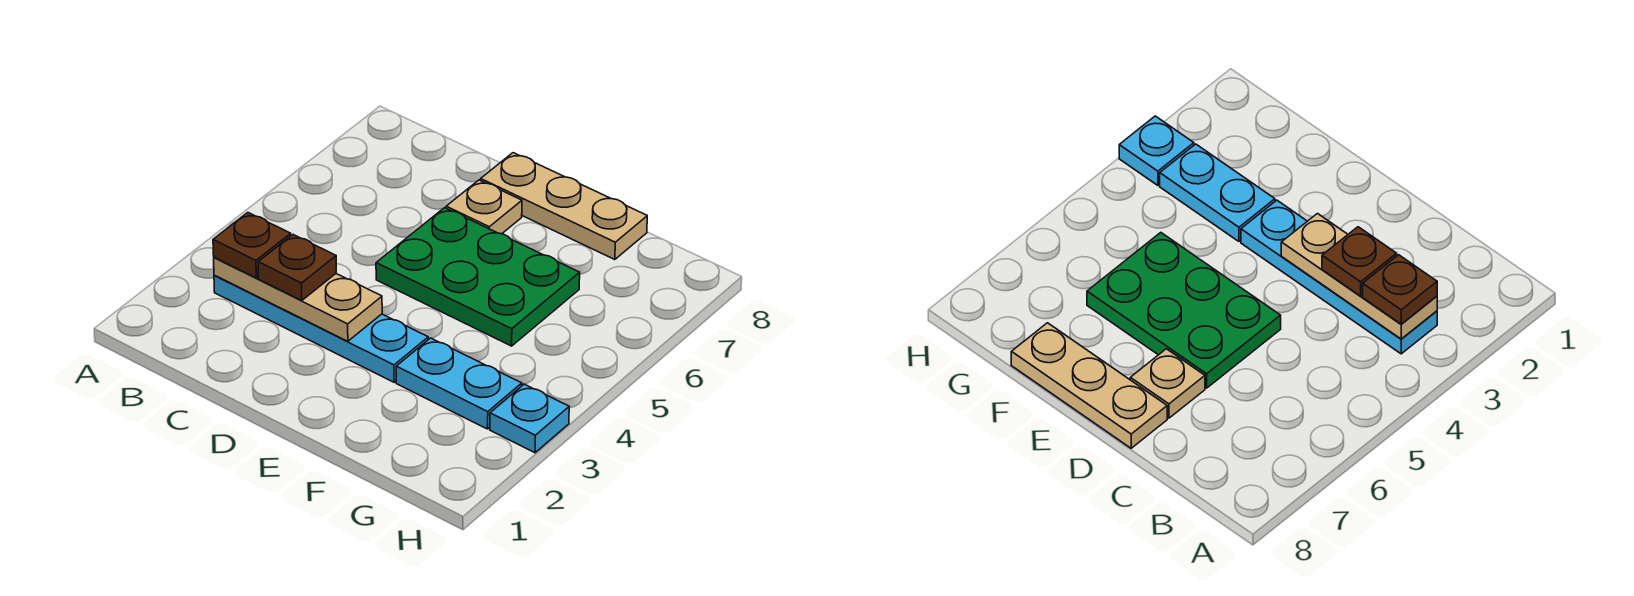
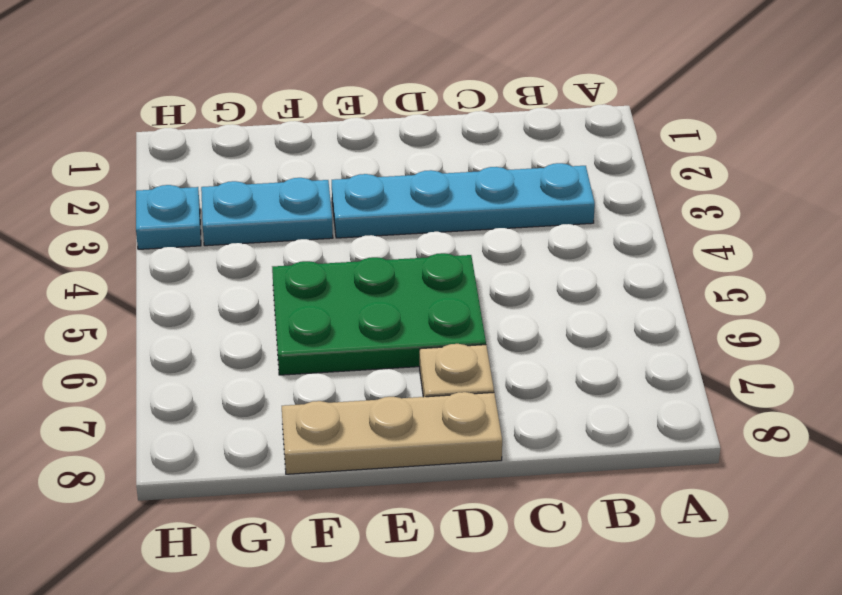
none -> tan plate B3:D3 level 2
none -> brown plate B3 level 3

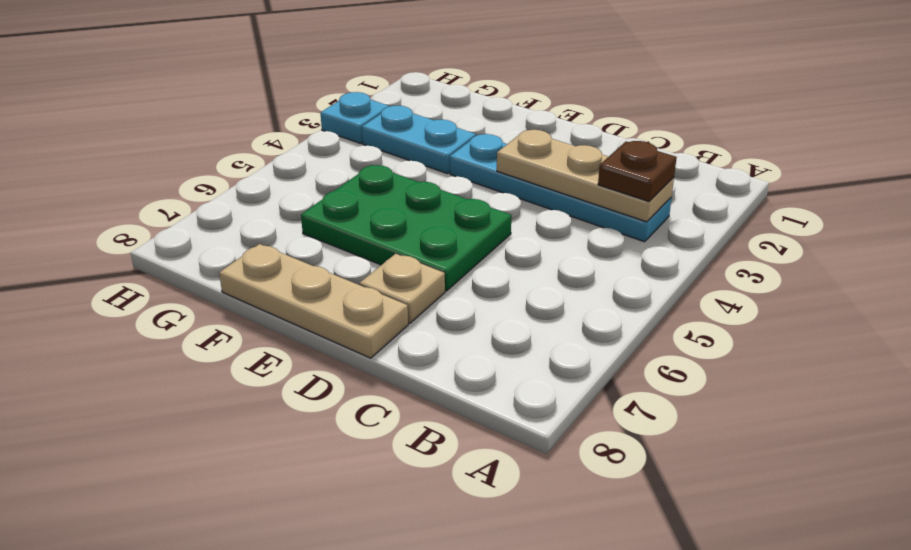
none -> brown plate C3 level 3

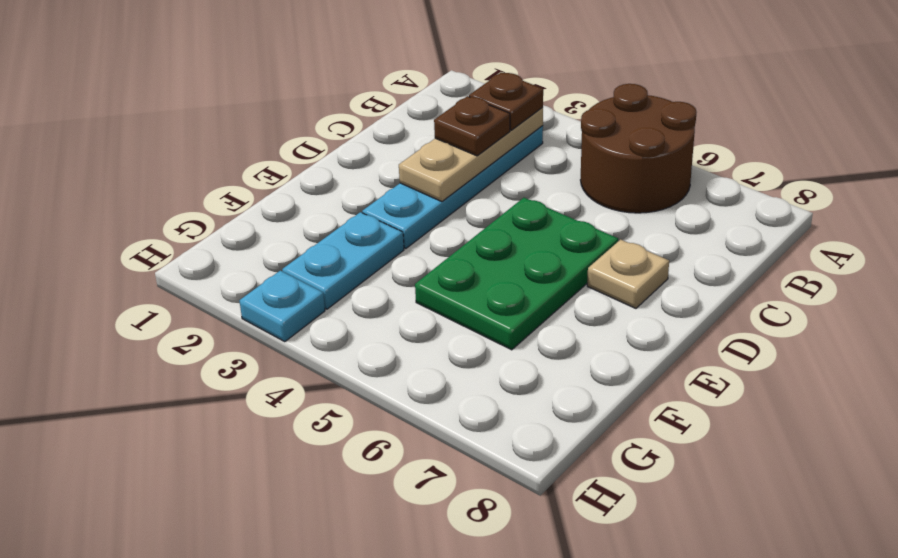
brown round brick A5:B6 level 1 -> none
none -> tan plate D8:F8 level 1

